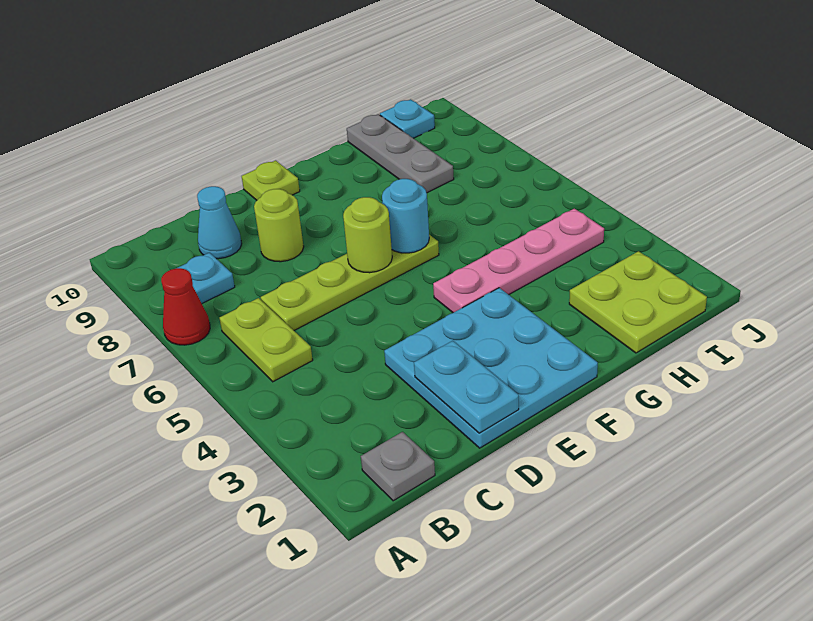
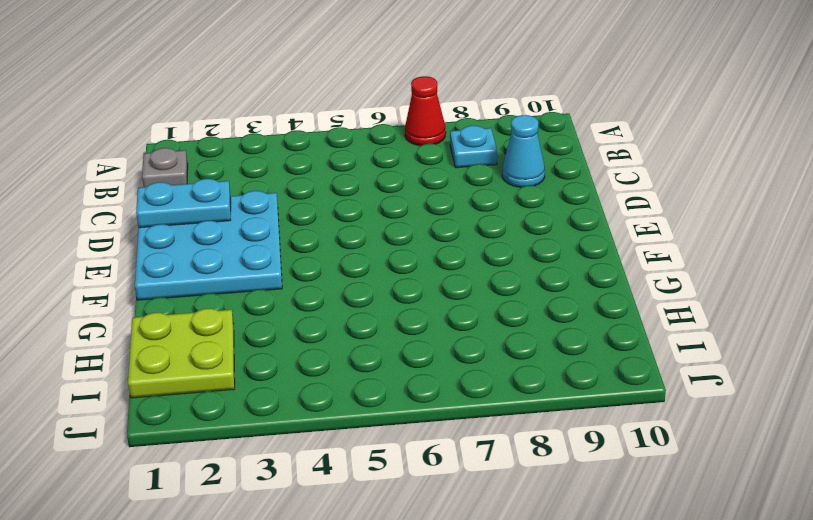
none -> lime plate B5:B6 level 1
none -> lime plate C6:F6 level 1
none -> lime round brick D8 level 1

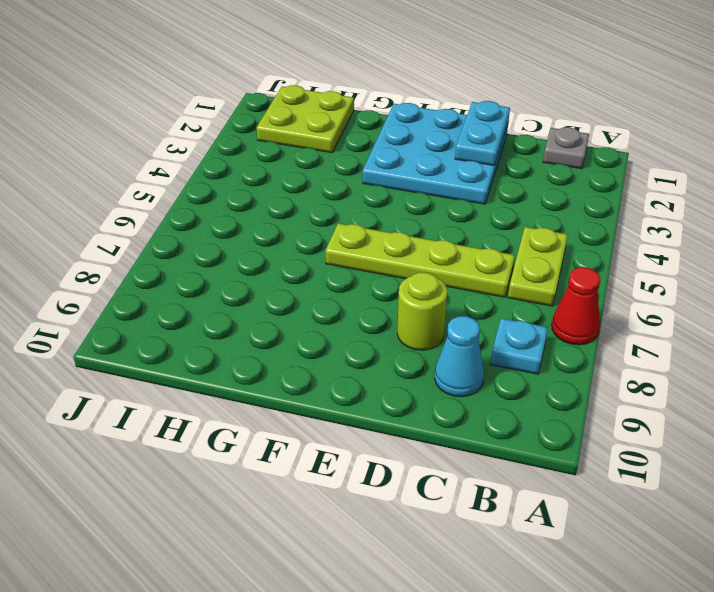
none -> lime plate E10 level 1
none -> pink plate F4:I4 level 1
none -> grey plate H8:H10 level 1

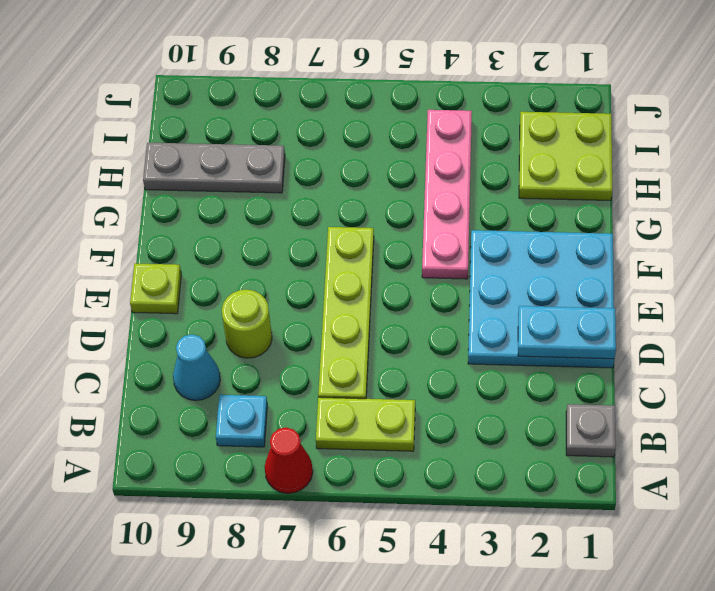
none -> cyan plate I10 level 1
none -> lime round brick E6 level 2
none -> cyan round brick F6 level 2

